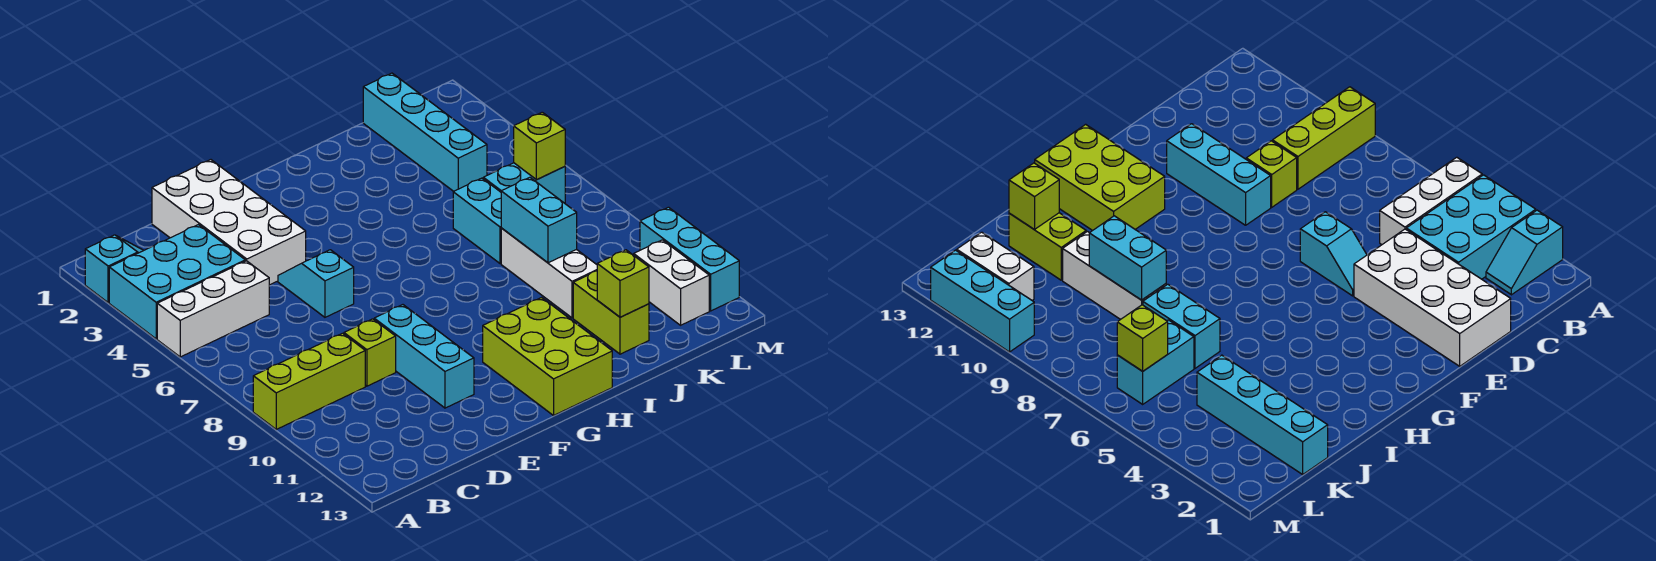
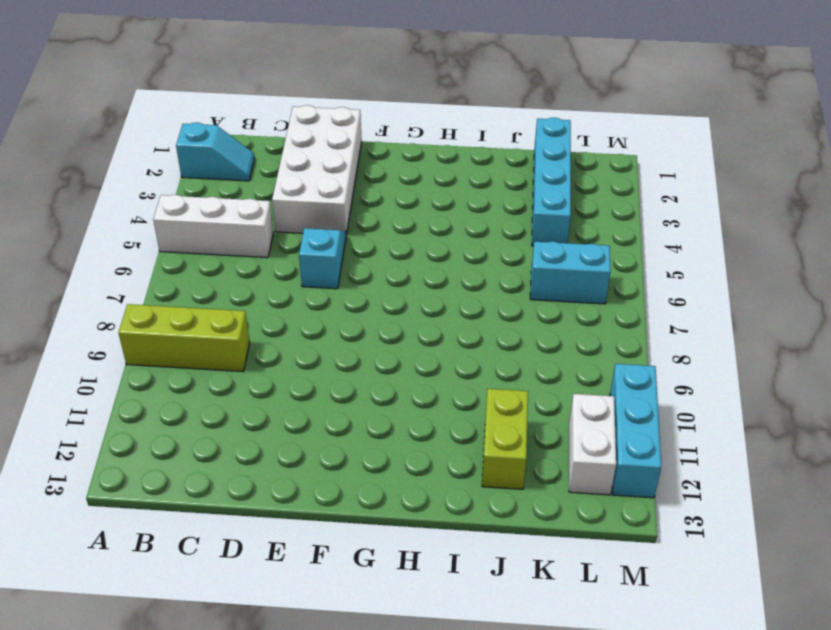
none -> cyan brick A3:C4 level 1
none -> lime brick D9 level 1
none -> cyan brick E9:E11 level 1

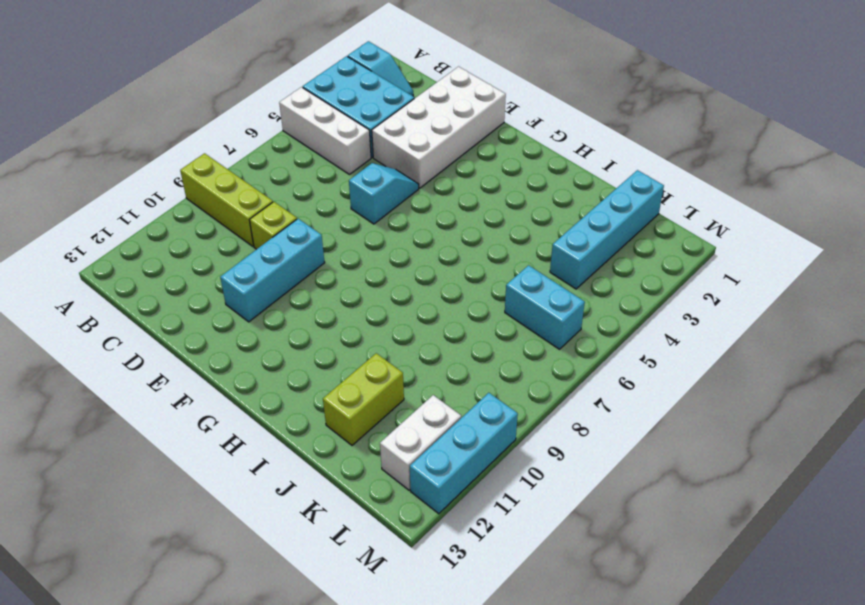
none -> lime brick G11:H13 level 1
none -> cyan brick J6:J7 level 1
none -> white brick J8:J10 level 1

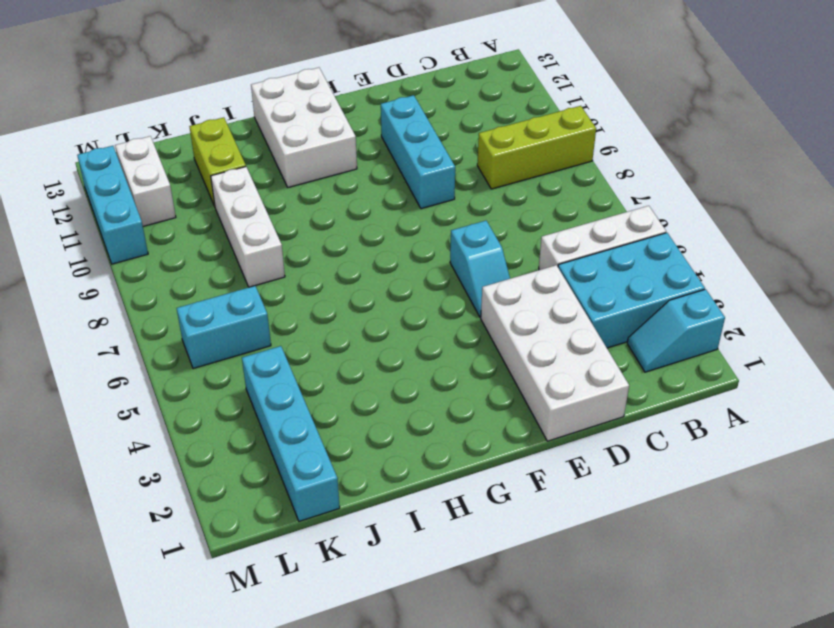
white brick G11:H13 level 1 -> lime brick G11:H13 level 1
none -> lime brick D9 level 1
none -> cyan brick J6:J7 level 1
none -> cyan brick J8:J9 level 2

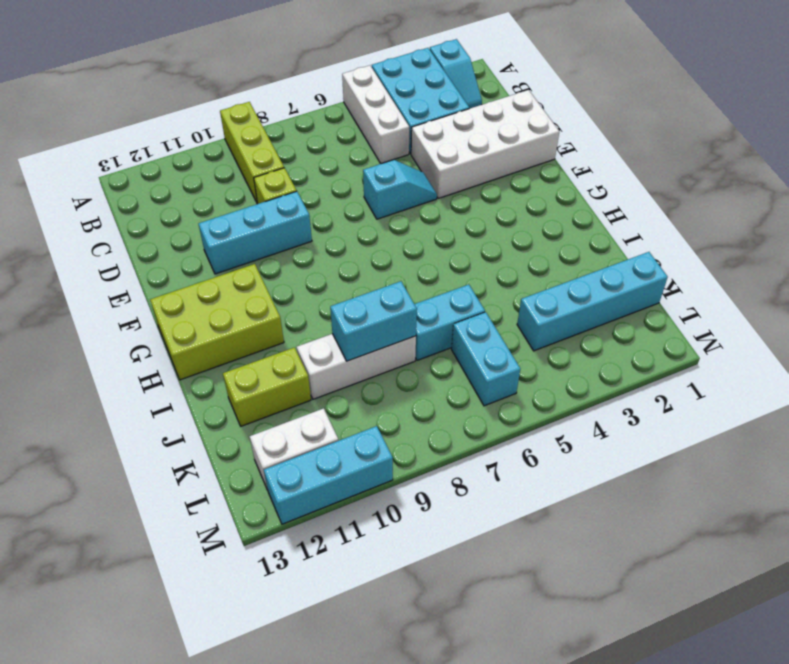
none -> lime brick J12 level 2
none -> lime brick L6 level 2

